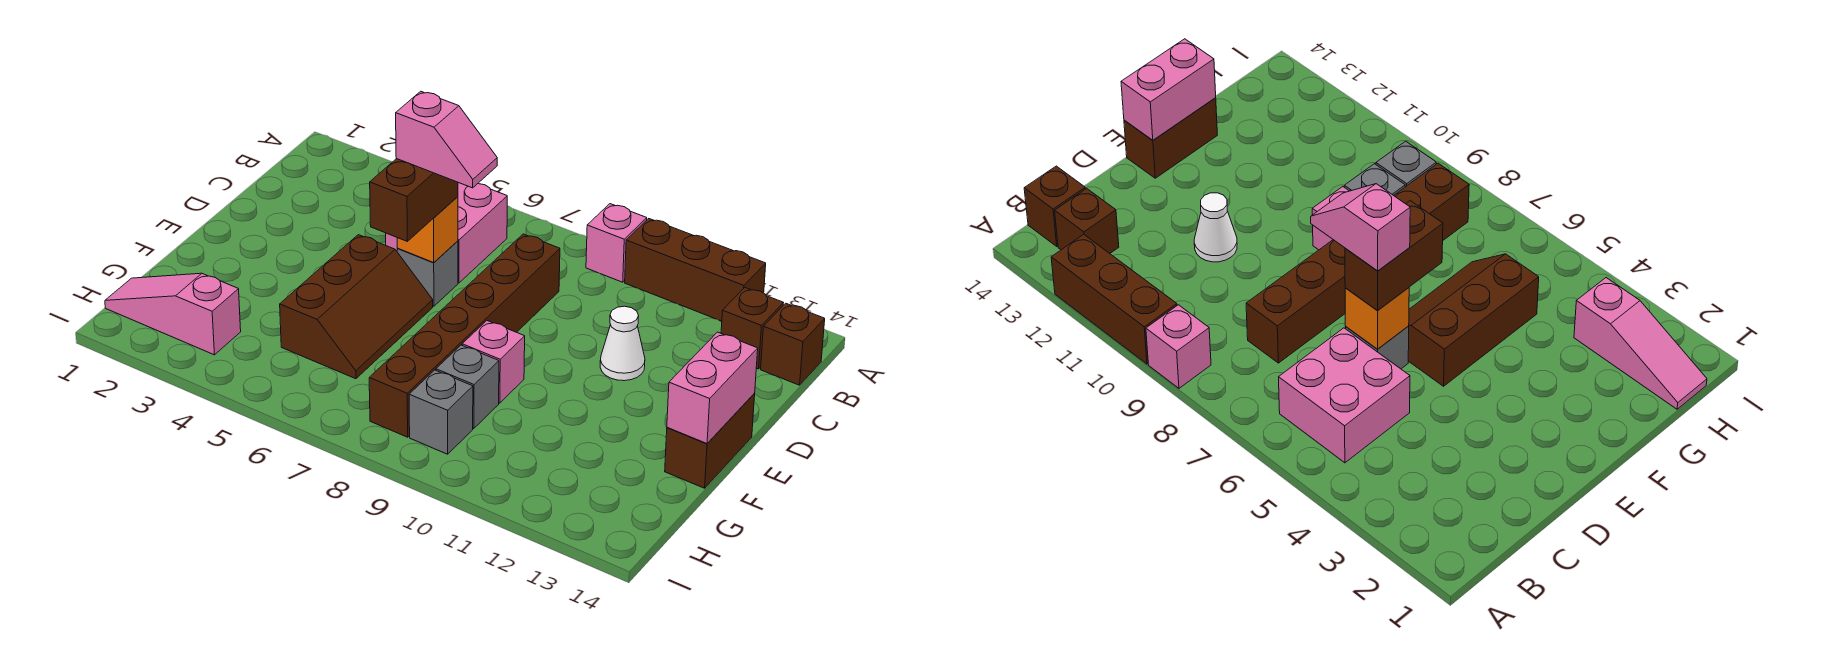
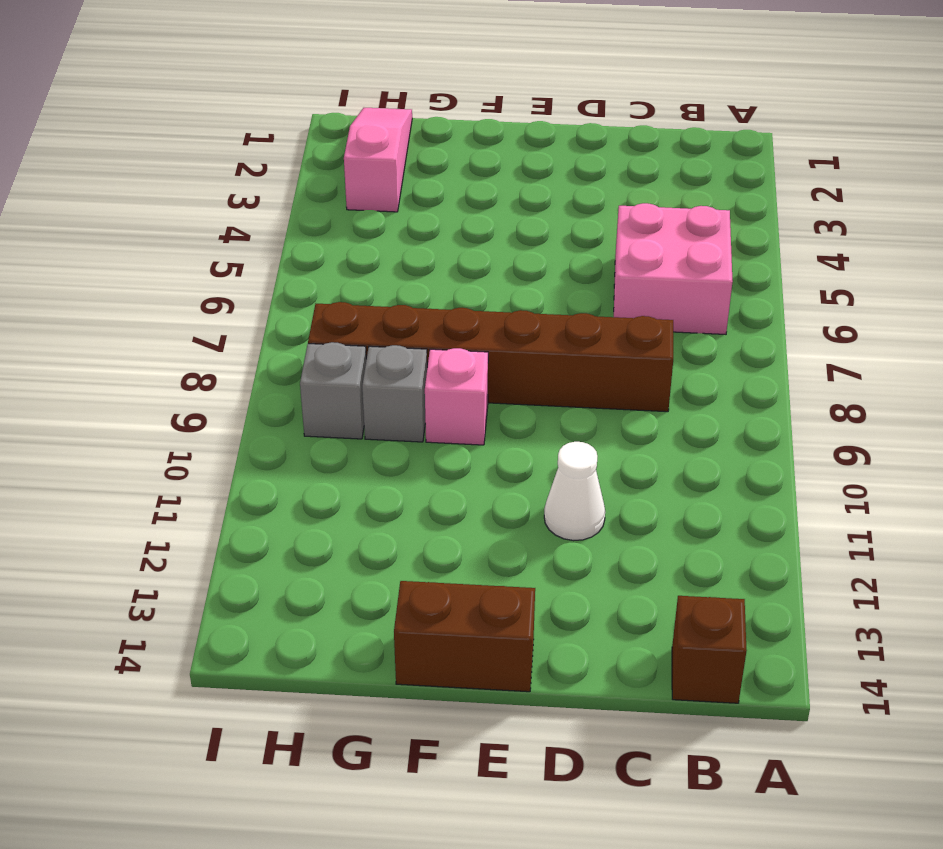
none -> pink brick A9 level 1
none -> brown brick A10:A12 level 1
none -> brown brick B13 level 1

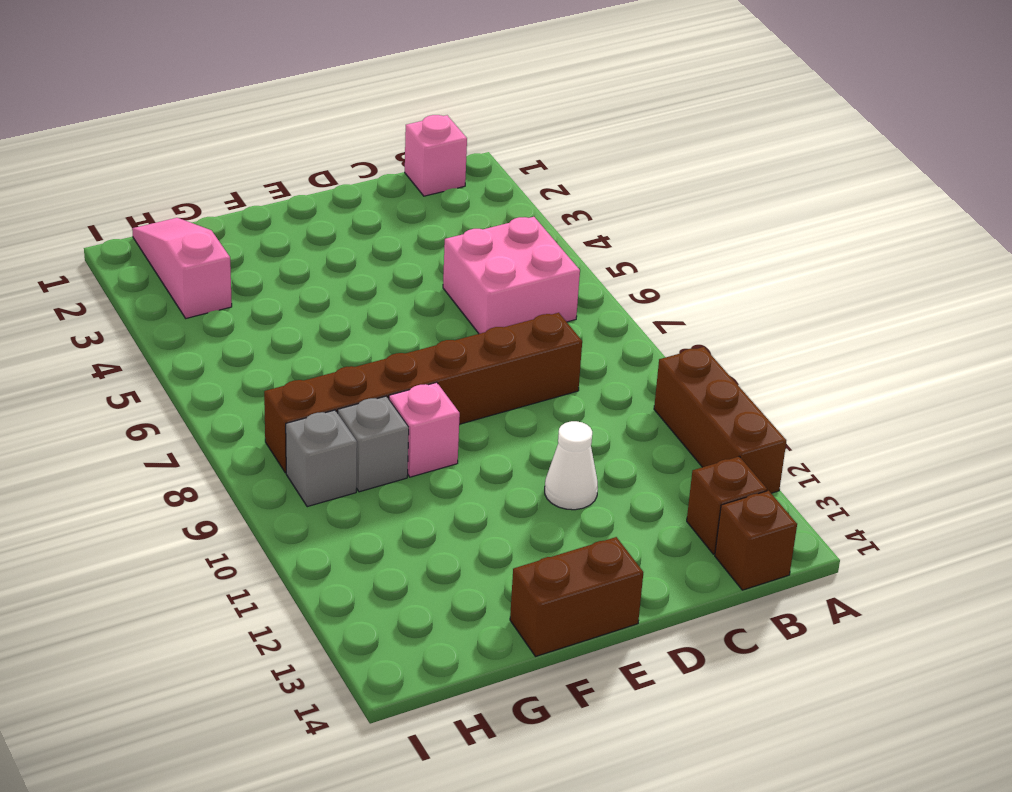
pink brick B1 level 1 -> pink brick A9 level 1
none -> grey brick D6 level 1
none -> brown slope E5:G6 level 1 top 5
none -> orange brick D6 level 2

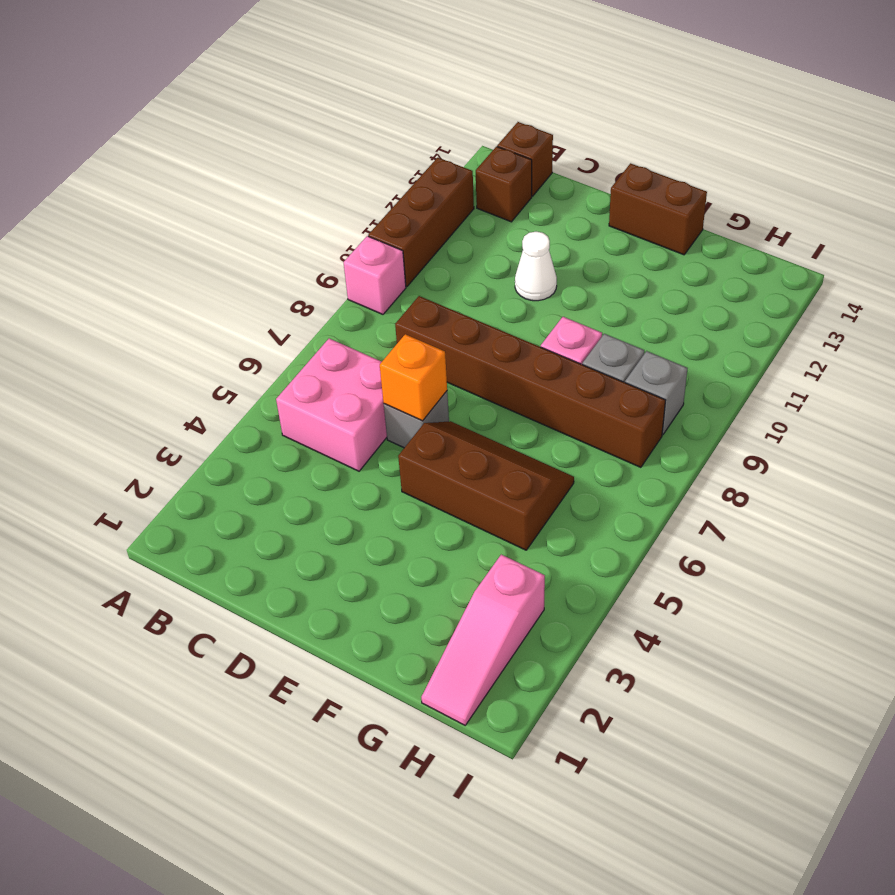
none -> pink brick E14:F14 level 2
none -> brown brick D6:E6 level 3
none -> pink slope D6:D7 level 4 top 6

